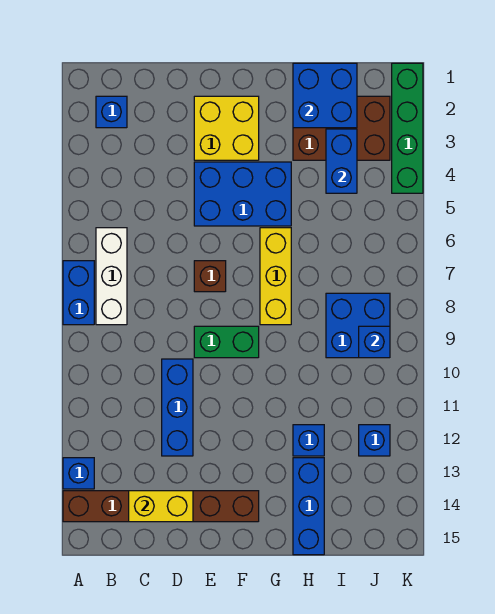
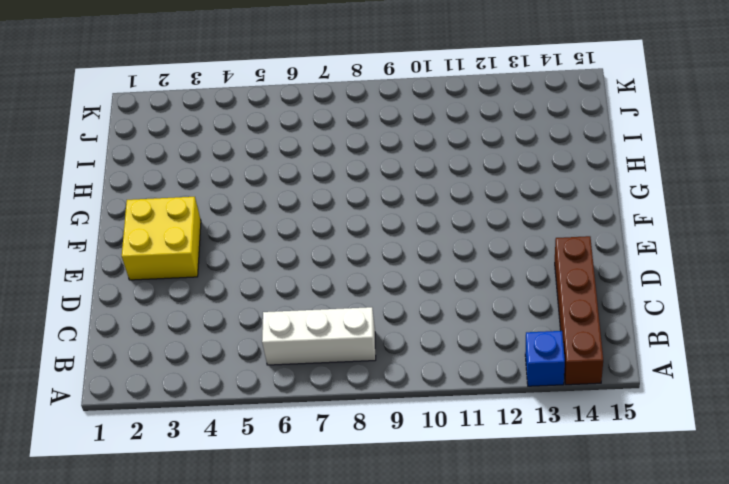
brown brick A14:D14 level 1 -> brown brick A14:F14 level 1
none -> blue brick A7:A8 level 1
none -> blue brick B2 level 1
none -> blue brick D10:D12 level 1

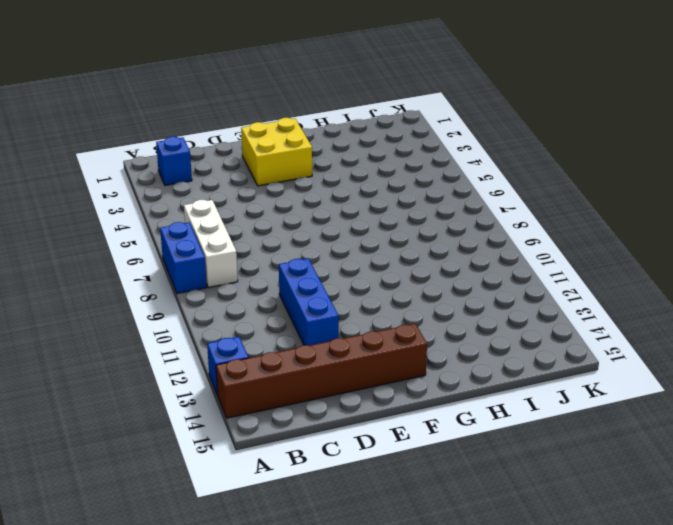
none -> blue brick E4:G5 level 1
none -> brown brick E7 level 1
none -> green brick E9:F9 level 1

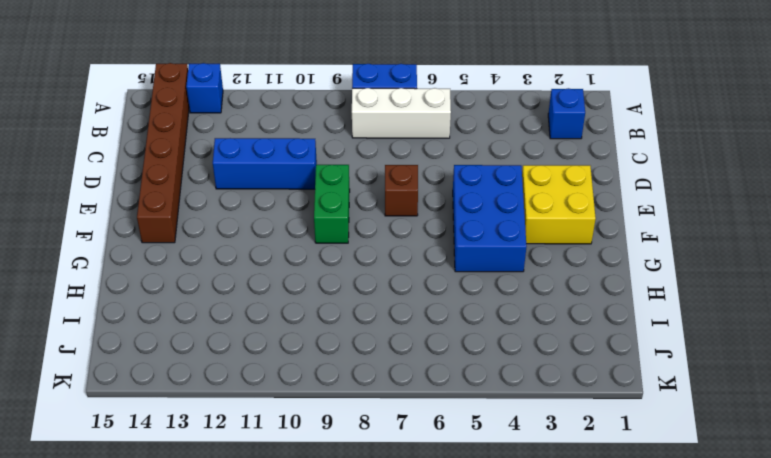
none -> yellow brick G6:G8 level 1
none -> brown brick H2:J3 level 1
none -> blue brick H12 level 1

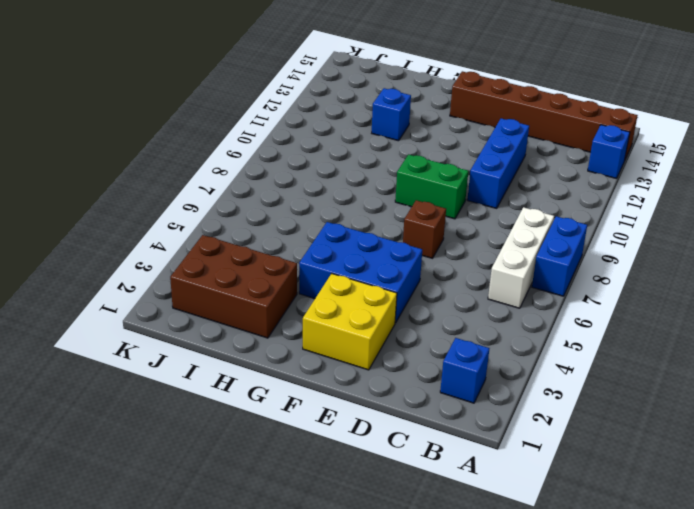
none -> yellow brick G6:G8 level 1
none -> blue brick H13:H15 level 1
none -> blue brick I8:J9 level 1

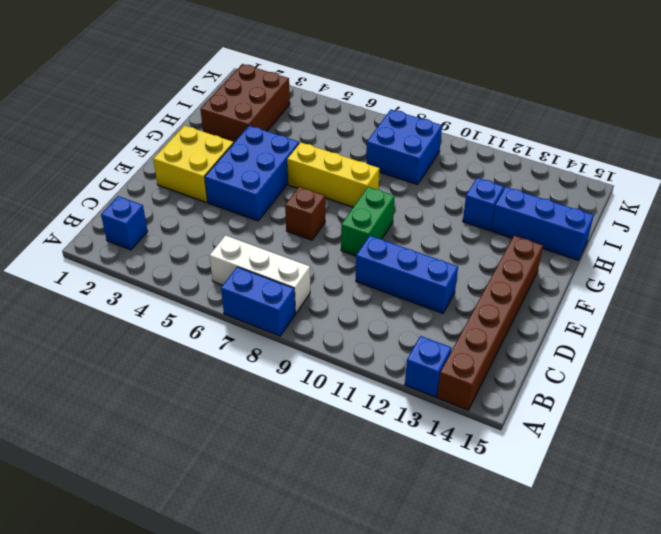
none -> blue brick J12 level 1
none -> green brick K1:K4 level 1
none -> yellow brick C14:D14 level 2

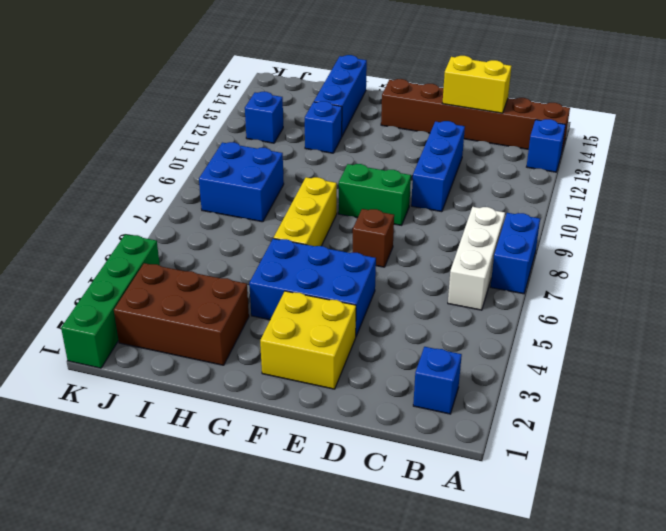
none -> blue brick H1:I2 level 2
none -> blue brick I3:I4 level 2
none -> blue brick J9 level 2

